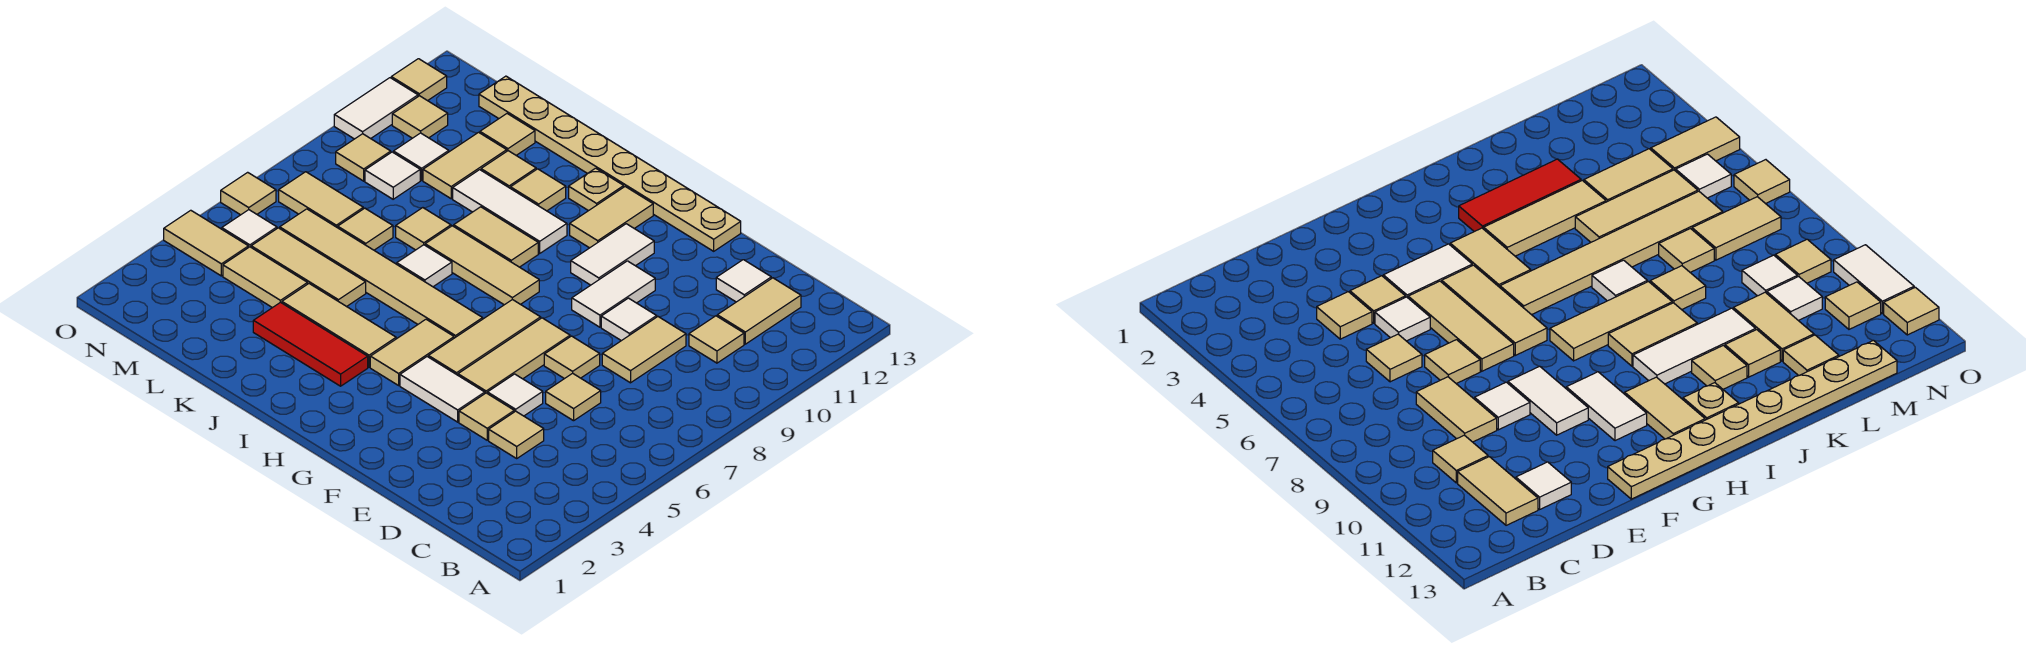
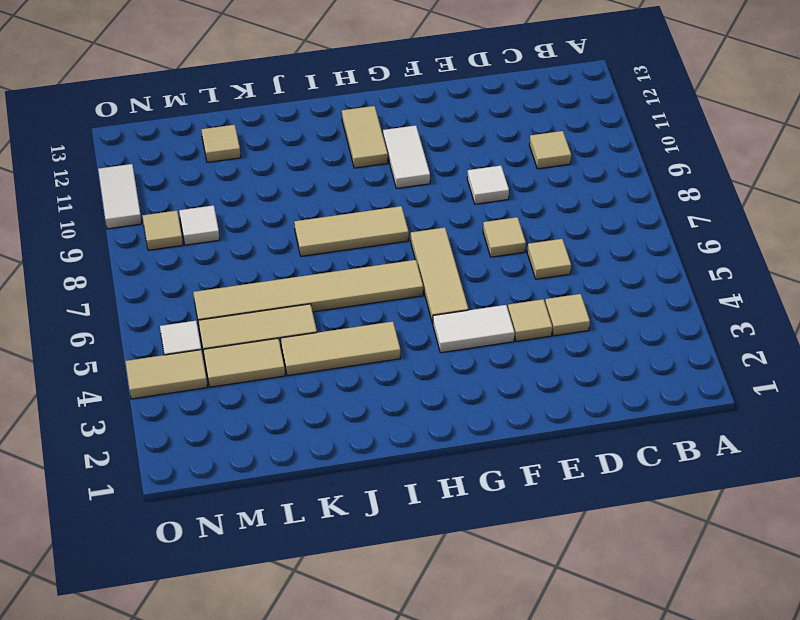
none -> tan tile C11:C12 level 1
none -> tan tile D8:D9 level 1
none -> white tile D12 level 1
none -> white tile E5 level 1

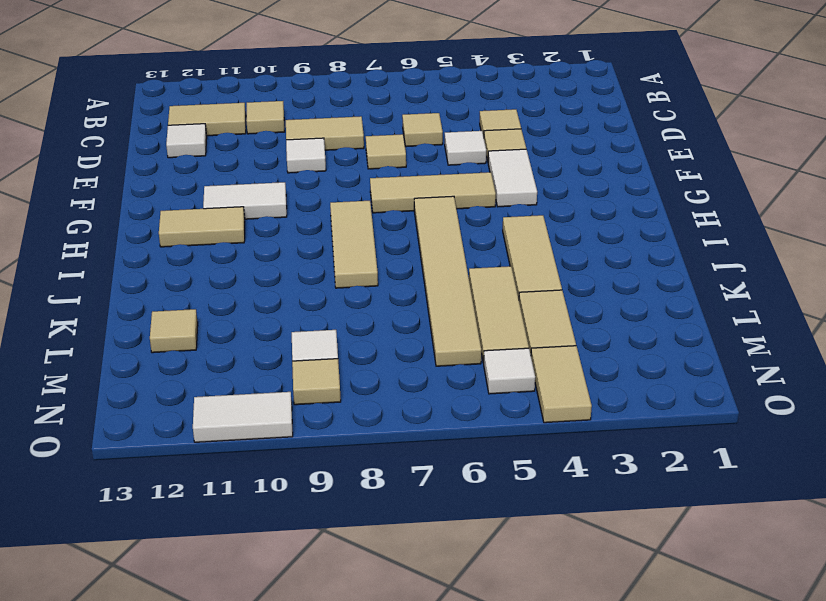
none -> tan tile F5:F7 level 1
none -> white tile F9:F10 level 1
none -> tan plate F13:M13 level 1
none -> tan tile H4:H5 level 1

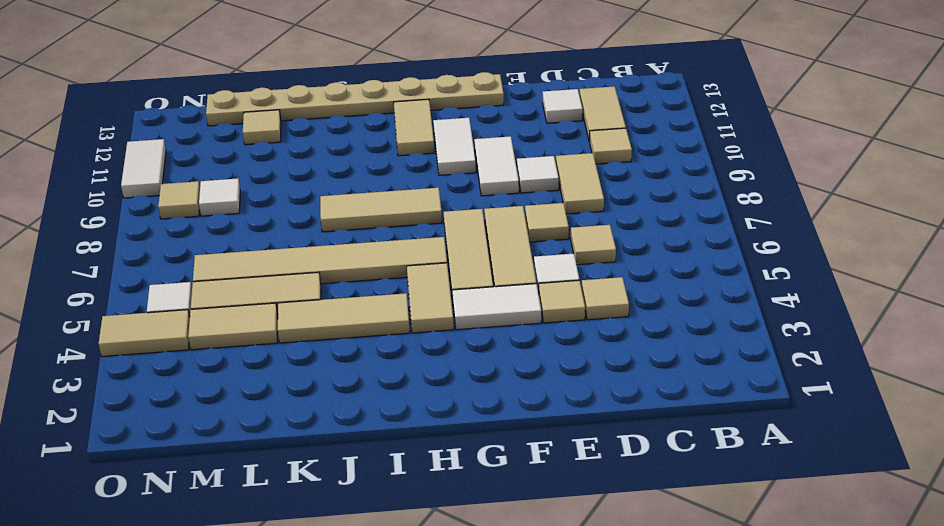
none -> red tile I3:K3 level 1
none -> tan tile I9:J9 level 1
none -> white tile I10:K10 level 1
none -> tan plate I12 level 1

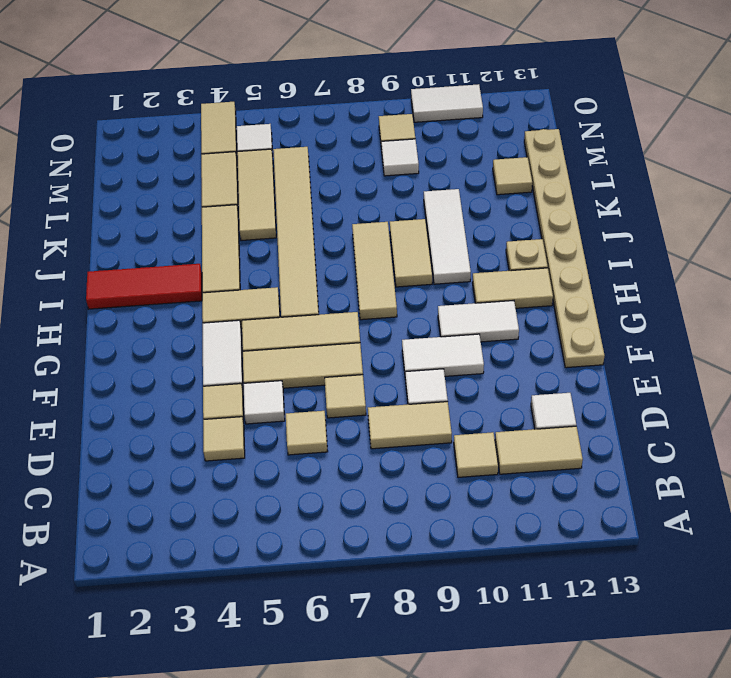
red tile I1:I3 level 1 -> red tile I3:K3 level 1
none -> white tile J7 level 1
none -> tan tile J11 level 1
none -> tan tile K8 level 1
none -> tan tile K11 level 1

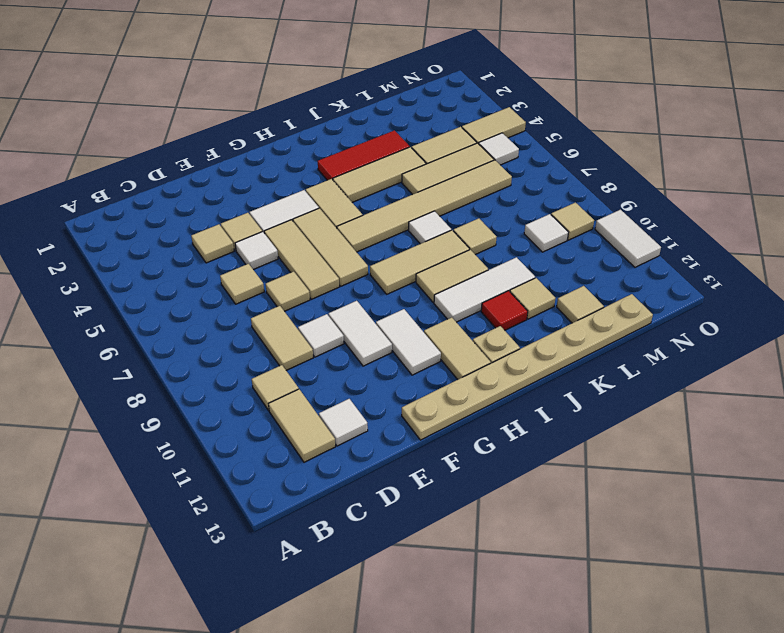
red tile J11 level 1 -> tan tile J11 level 1
none -> tan tile L7 level 1
none -> tan tile L10:L11 level 1
none -> tan tile M7:N7 level 1
none -> white tile M10 level 1

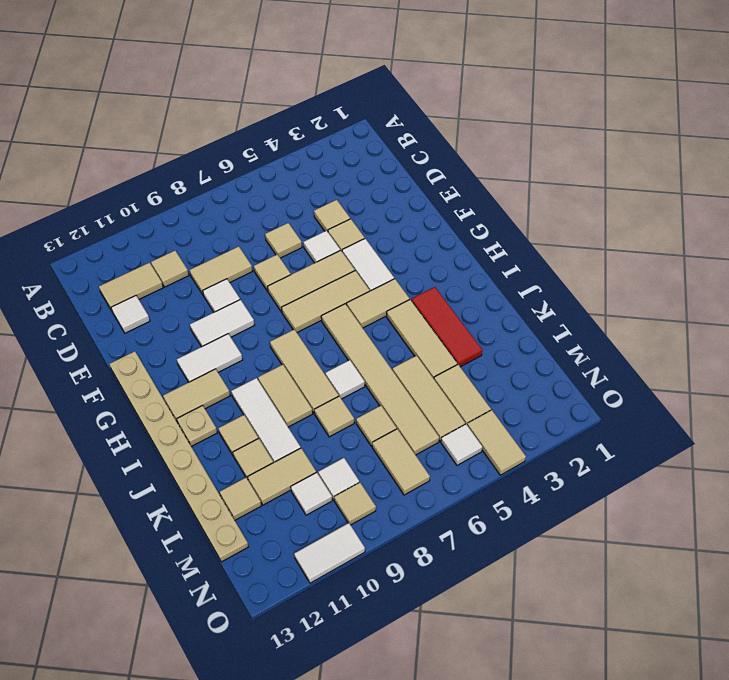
none -> tan tile N11 level 1
none -> tan tile O6 level 1
none -> tan tile O12 level 1

